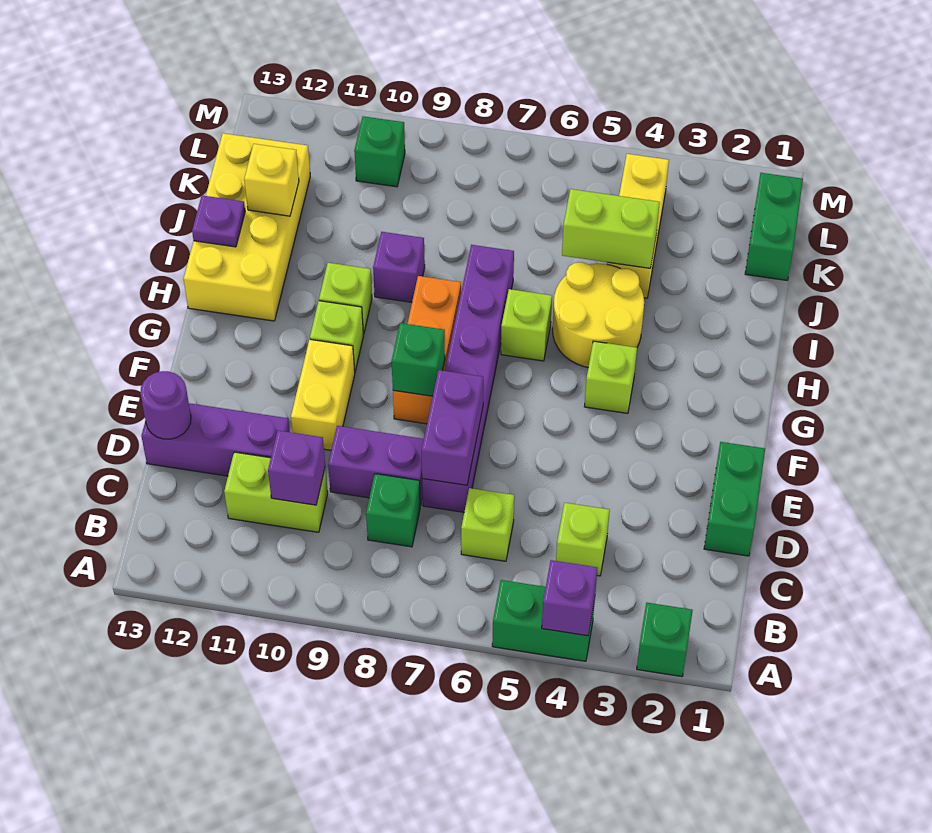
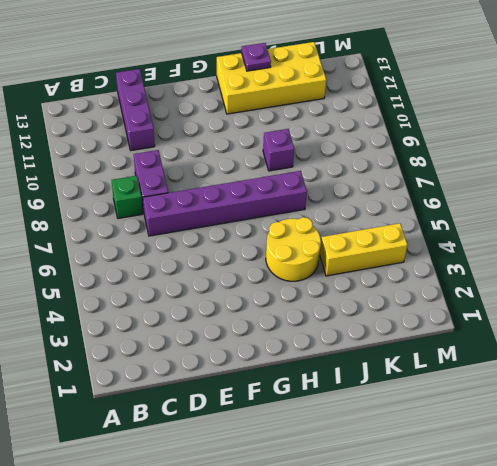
none -> green brick A2 level 1
none -> green brick A4:A5 level 1
none -> lime brick C4 level 1
none -> lime brick C6 level 1

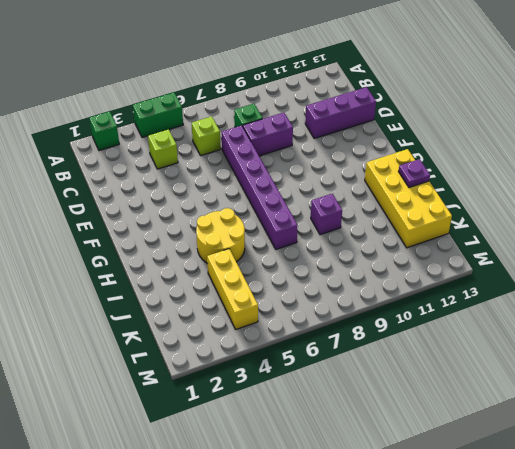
none -> lime brick C10:C11 level 1
none -> green brick D1:E1 level 1
none -> yellow brick E10:F10 level 1
none -> orange brick F8:H8 level 1

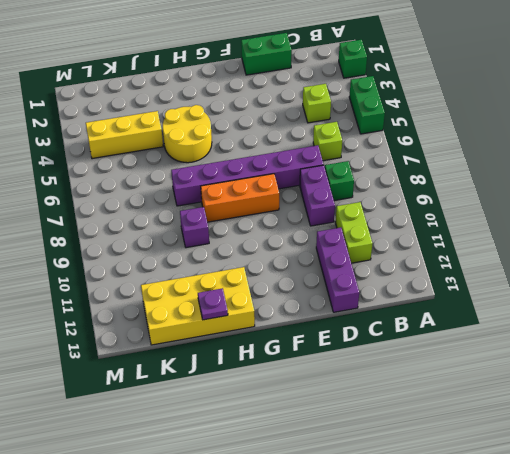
none -> yellow brick E10:F10 level 1
none -> lime brick G4 level 1
none -> lime brick G10 level 1
none -> lime brick H6 level 1

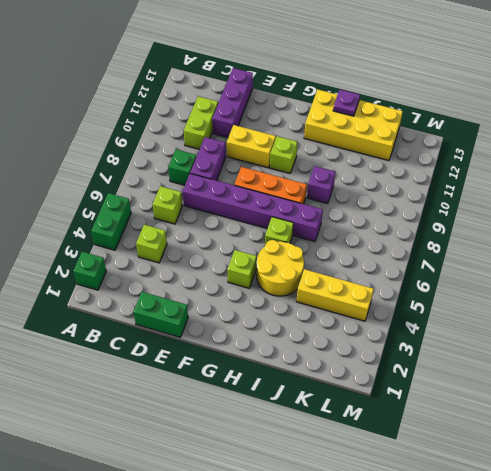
none -> lime brick H10 level 1
none -> green brick K1:L1 level 1
none -> green brick L10 level 1
none -> purple brick A4 level 2

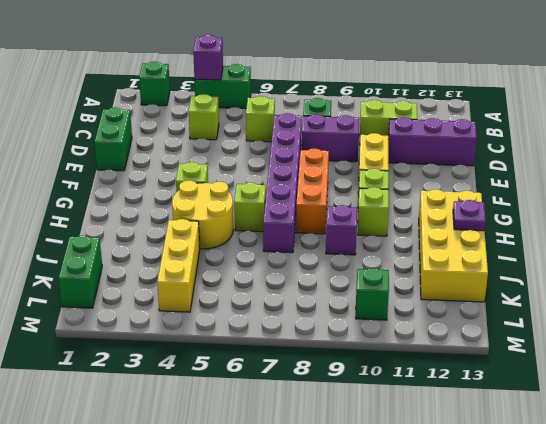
none -> purple brick C10 level 2
none -> purple brick D7:E7 level 2
none -> purple round brick D13 level 2
none -> green brick F8 level 2

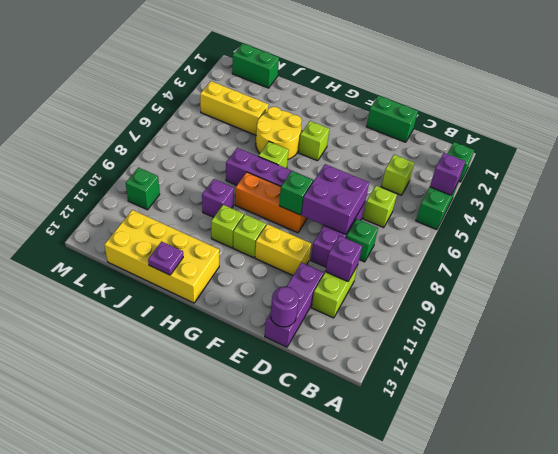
purple brick D7:E8 level 2 -> purple brick D7:E7 level 2
none -> lime brick J4:J5 level 2
none -> yellow brick J12 level 2

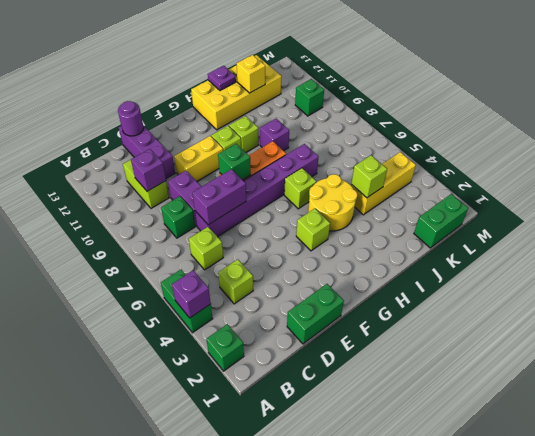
lime brick J4 level 2 -> lime brick J4:J5 level 2

